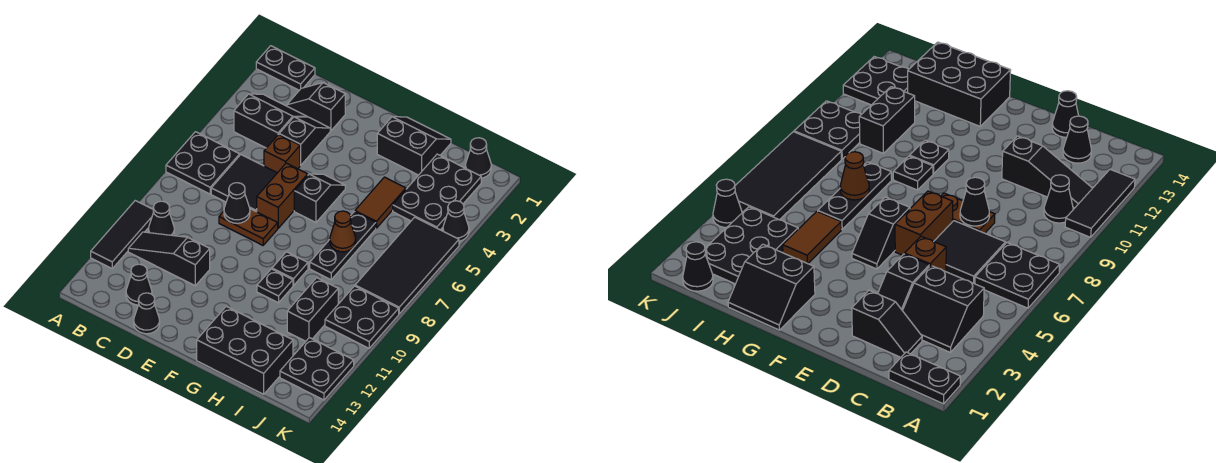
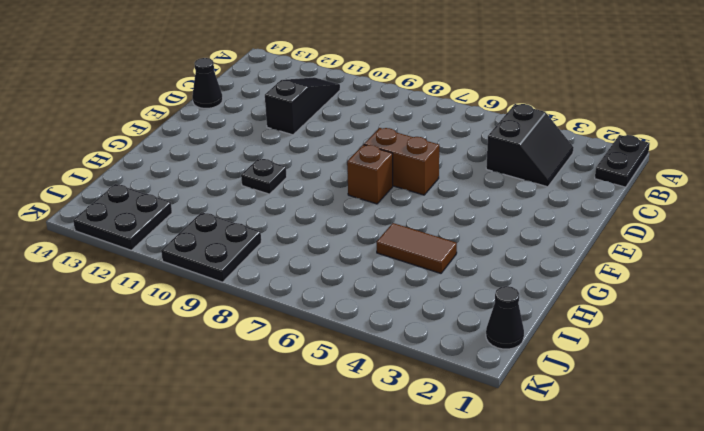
brown brick F7 level 1 -> brown brick D5 level 1
none -> black plate A6:B7 level 1
none -> black tile A10:A12 level 1
none -> black cone B10 level 1
none -> black slope C2:D2 level 1 top D

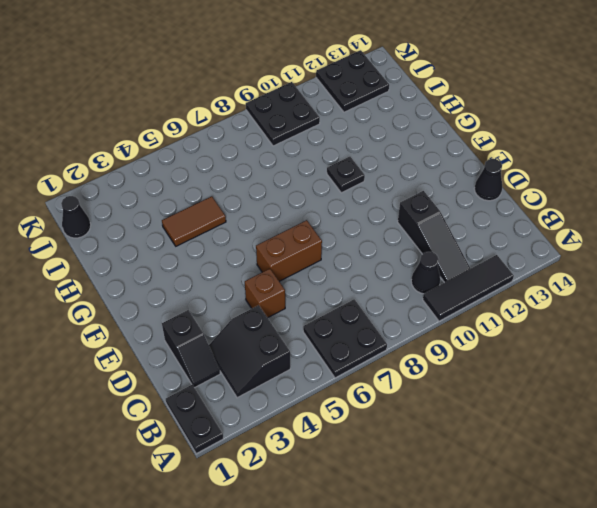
none -> black tile C6:D7 level 1
none -> black cone C13 level 1
none -> black slope D3:D4 level 1 top 4
none -> brown plate D8:E8 level 1

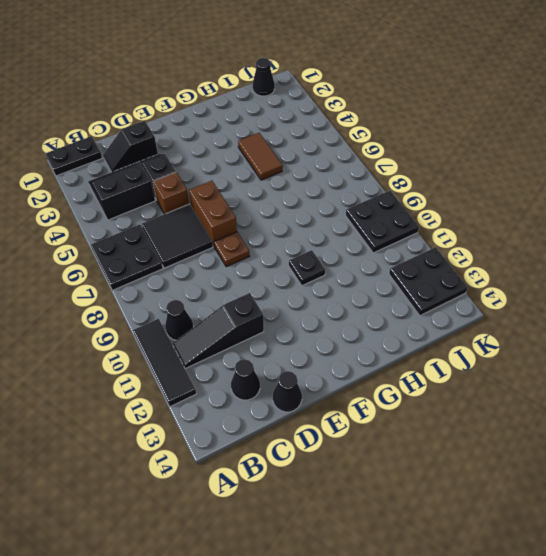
brown plate E8 level 1 -> brown plate D8:E8 level 1
none -> black slope F5:F6 level 1 top 6
none -> black slope G1:H2 level 1 top 2
none -> black plate G9 level 1
none -> black brick G13:I14 level 1

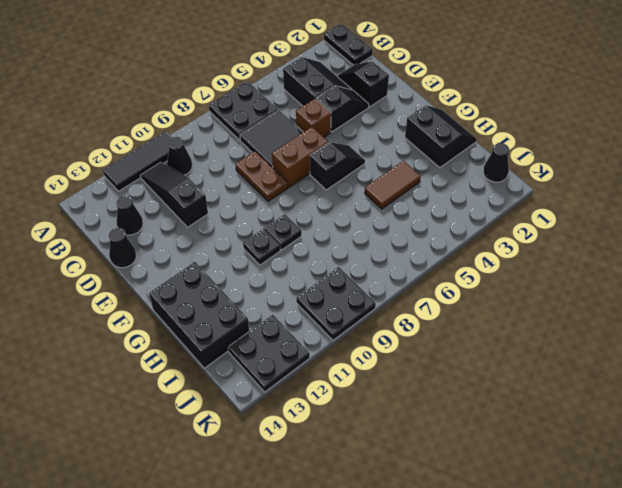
none -> black plate H6:H8 level 1
none -> black plate I2:J4 level 1
none -> black brick I10:I11 level 1
none -> black tile J5:K8 level 1

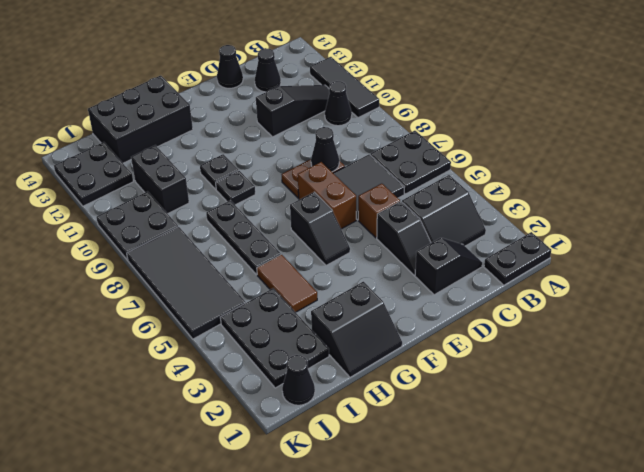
none -> black cone K4 level 1
none -> brown cone H7 level 2

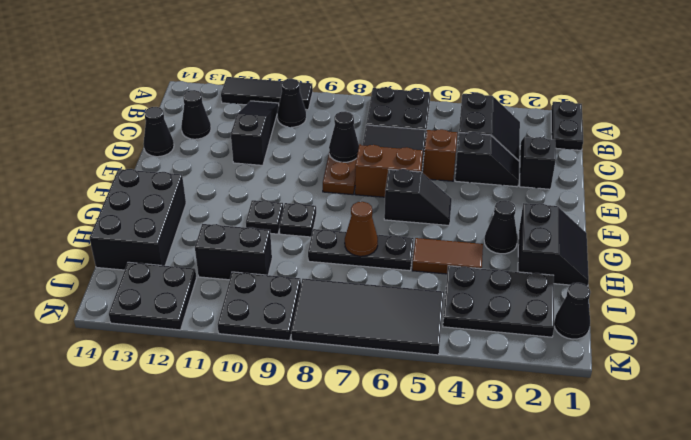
black cone G3 level 1 -> black cone K4 level 1

